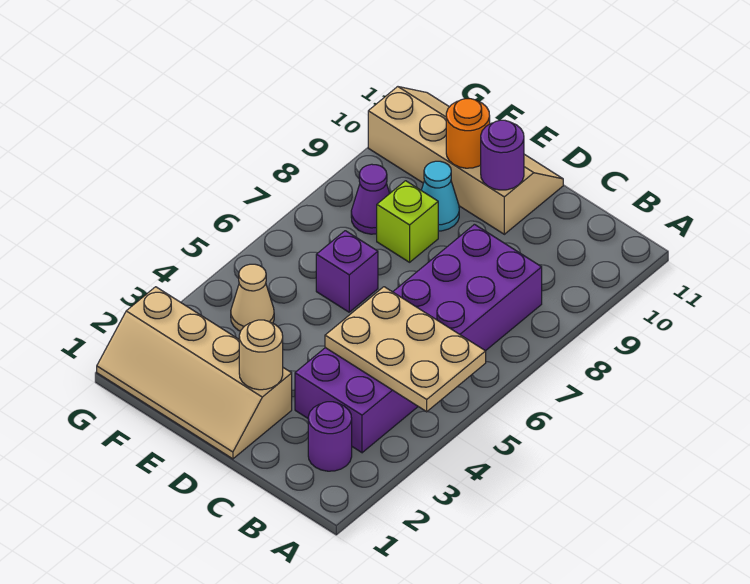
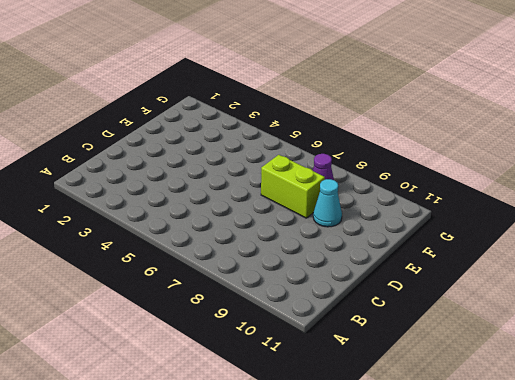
lime brick E7:E8 level 1 -> lime brick E8 level 1
none -> purple round brick B2 level 1
none -> purple brick B3:C8 level 1
none -> tan slope D1:G2 level 1 top 2

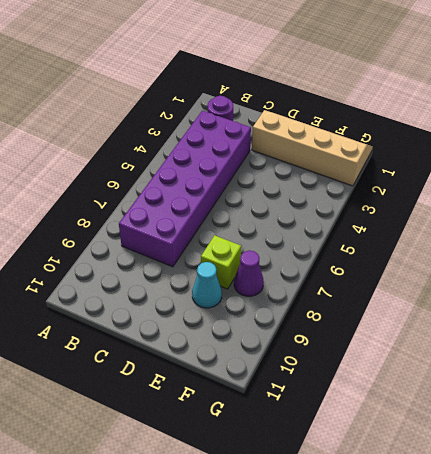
none -> tan slope D10:G11 level 1 top 10
none -> purple brick E6 level 1
none -> tan cone F4 level 1

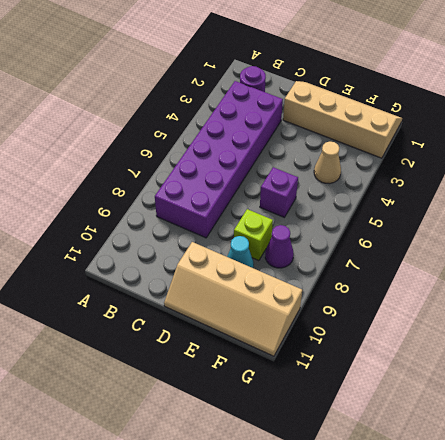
none -> tan plate A4:C5 level 2
none -> tan round brick D2 level 2
none -> purple round brick D10 level 2

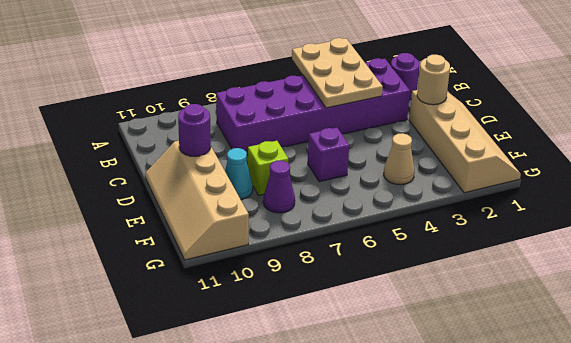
none -> orange round brick E10 level 2

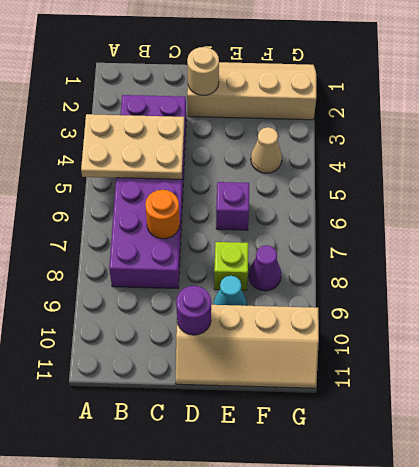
orange round brick C7 level 2 -> orange round brick E10 level 2
none -> purple round brick B2 level 1

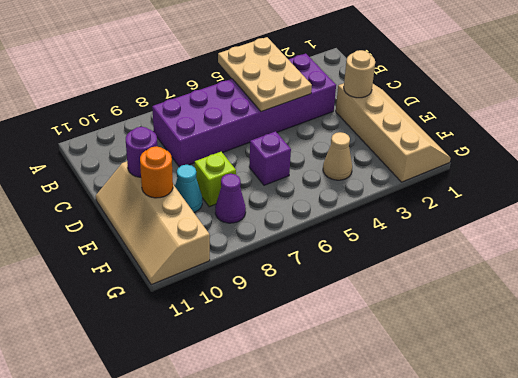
none -> purple round brick B2 level 1

